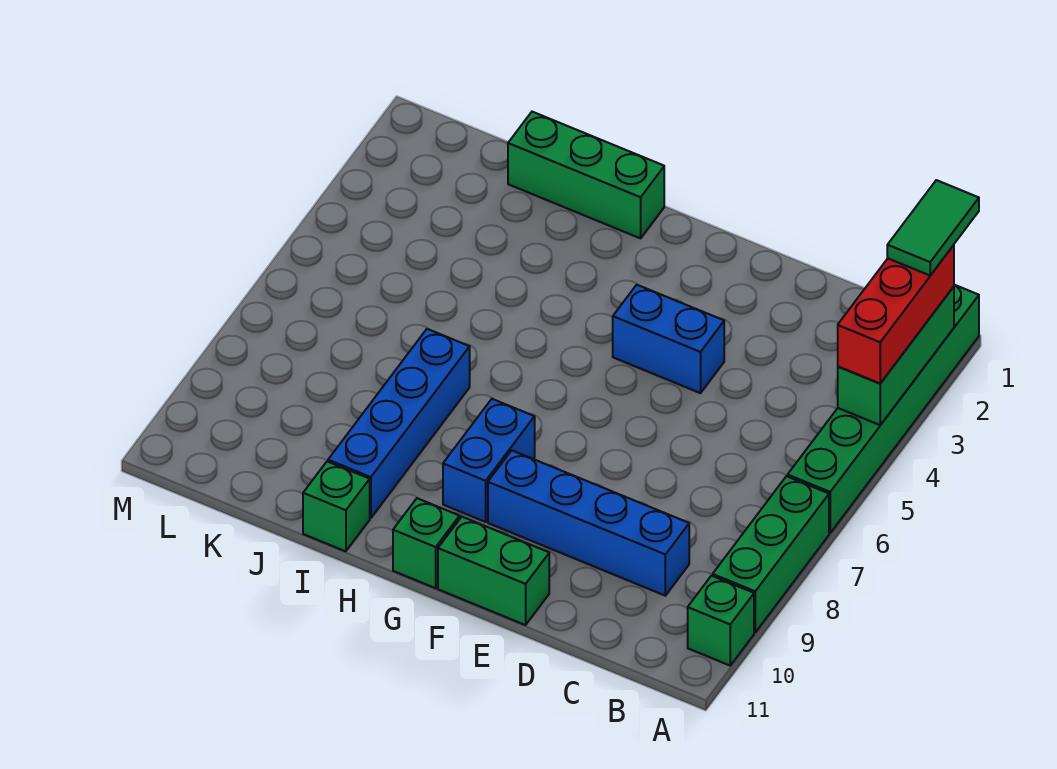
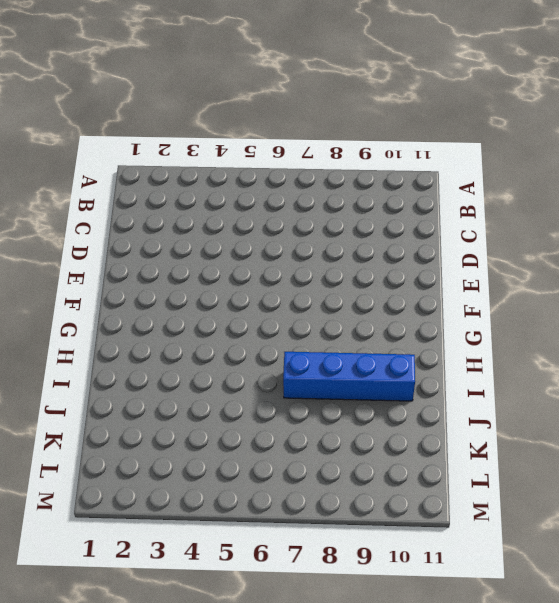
none -> green brick A1:A6 level 1
none -> green brick A7:A9 level 1
none -> green brick A10 level 1

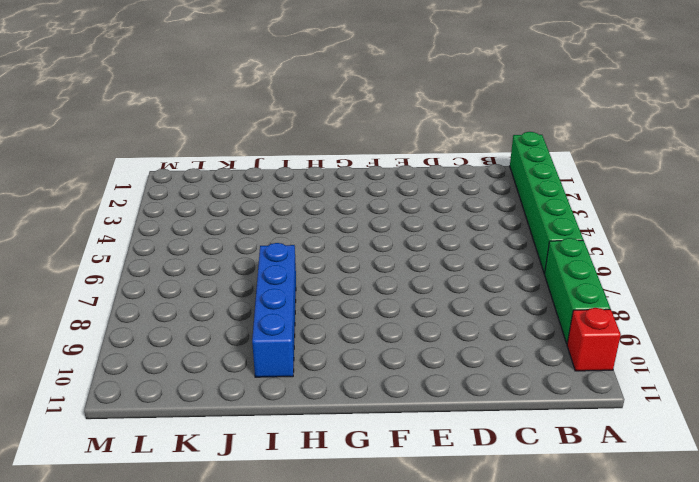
red brick A10 level 1 -> green brick A10 level 1
none -> blue brick C9:F9 level 1
none -> blue brick E4:F4 level 1
none -> green brick E11:F11 level 1

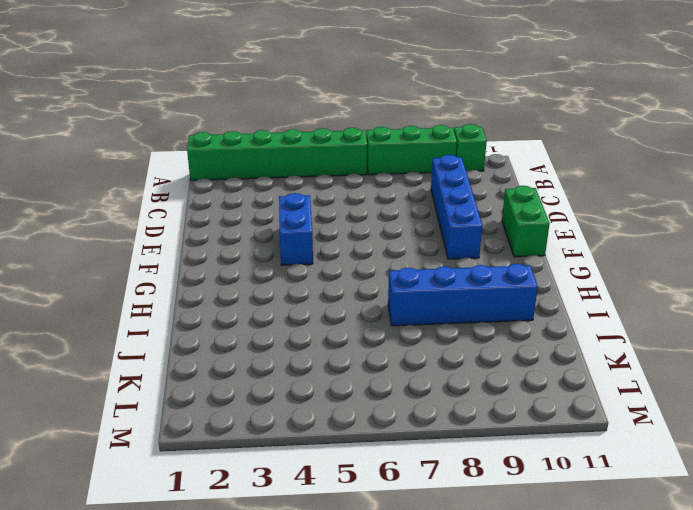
none -> blue brick G8:G9 level 1
none -> green brick G11 level 1
none -> green brick H1:J1 level 1

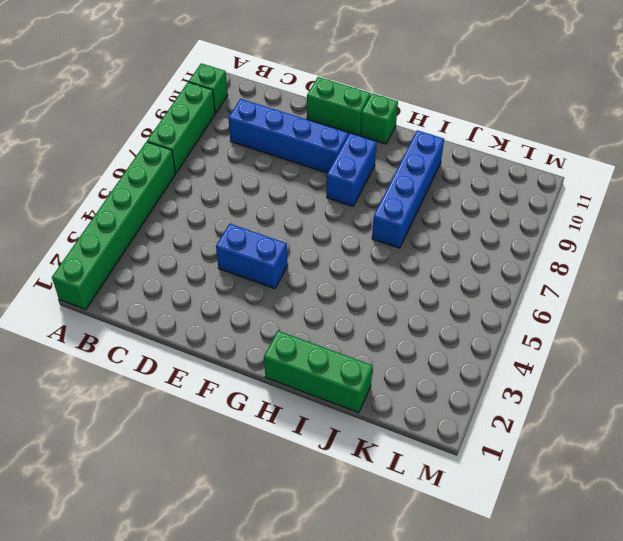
none -> green brick I11 level 1
none -> green brick A2:A4 level 2
none -> red brick A2:A4 level 3

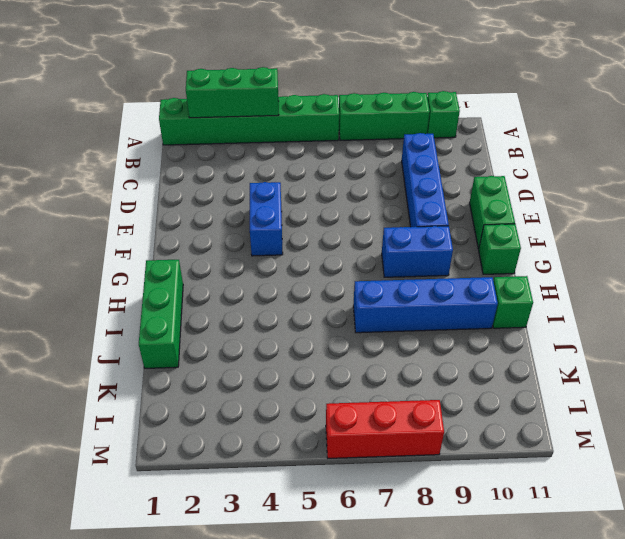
red brick M6:M8 level 1 -> red brick A2:A4 level 3
none -> green tile A1:A2 level 4

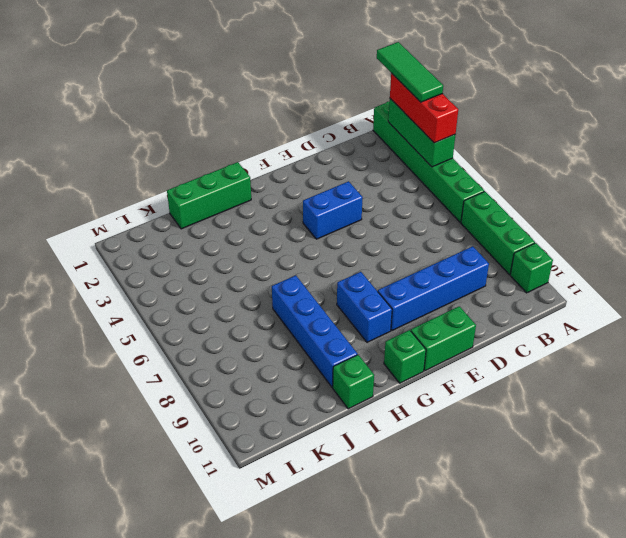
green tile A1:A3 level 4 -> green tile A1:A2 level 4

